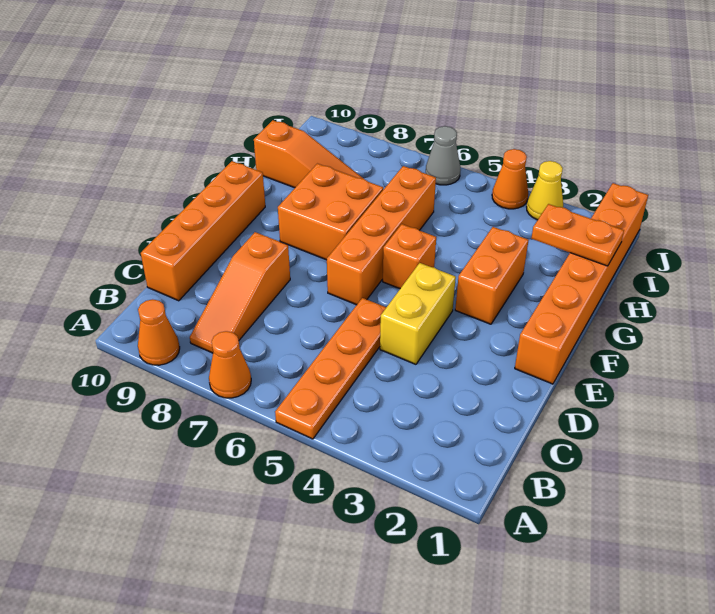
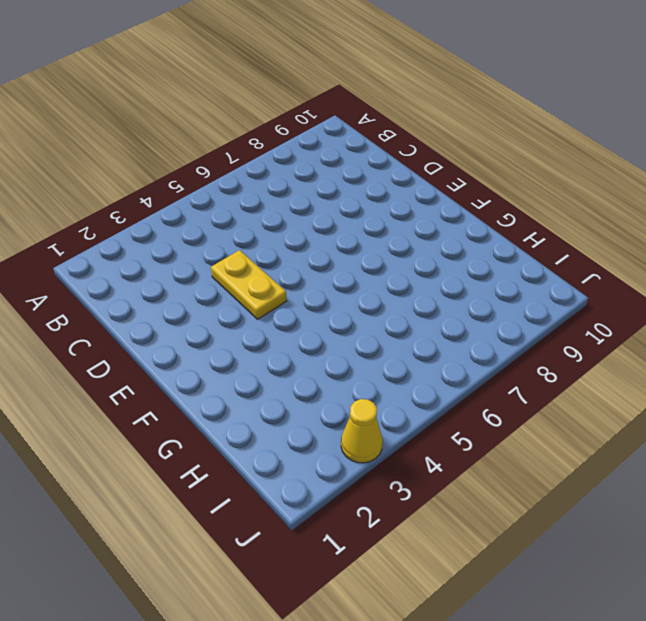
yellow plate D4:E4 level 1 -> yellow brick D4:E4 level 1
none -> orange plate A5:D5 level 1
none -> orange cone A7 level 1
none -> orange cone A9 level 1

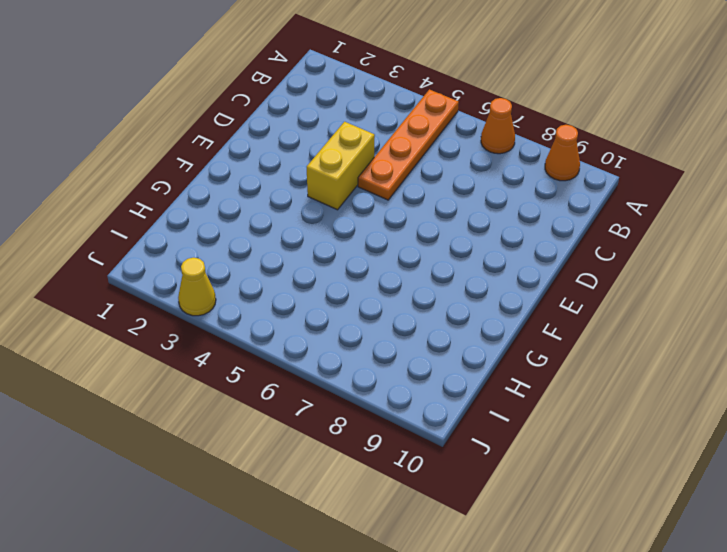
none -> orange slope B8:D8 level 1 top D
none -> orange brick C10:F10 level 1
none -> orange brick E1:J1 level 1

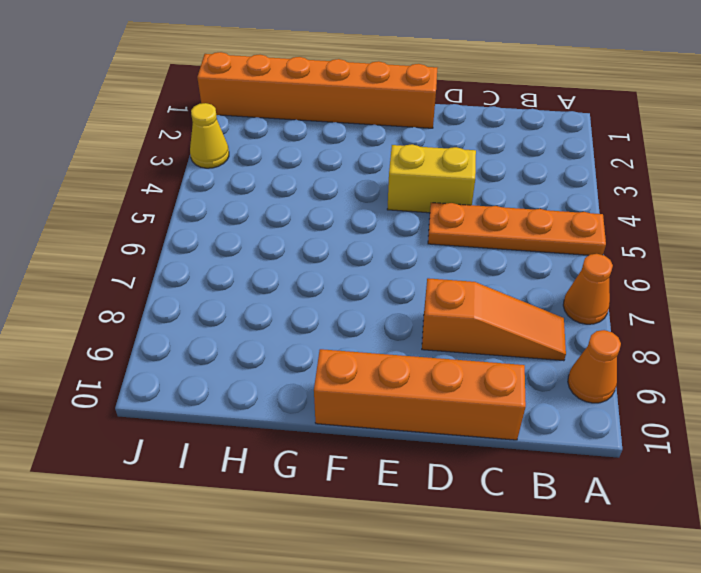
none -> orange brick E6:H6 level 1
none -> orange brick F3:G3 level 1
none -> orange brick F5 level 1

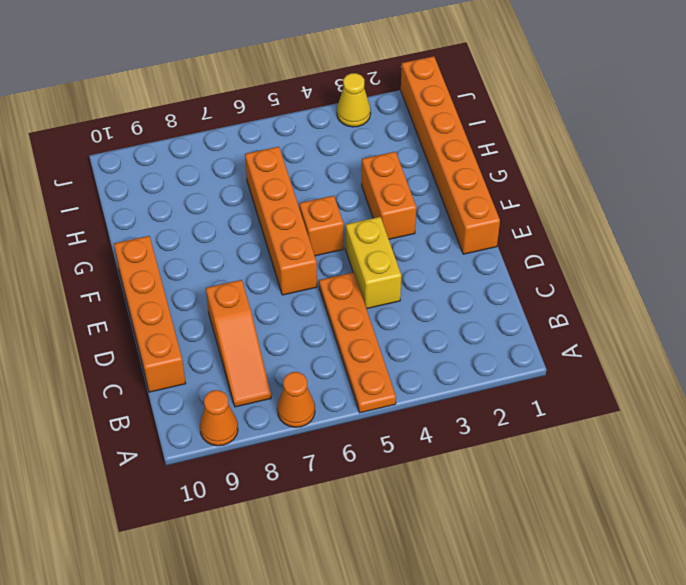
none -> orange brick F7:G8 level 1
none -> orange slope H8:H10 level 1 top 10
none -> orange cone J4 level 1

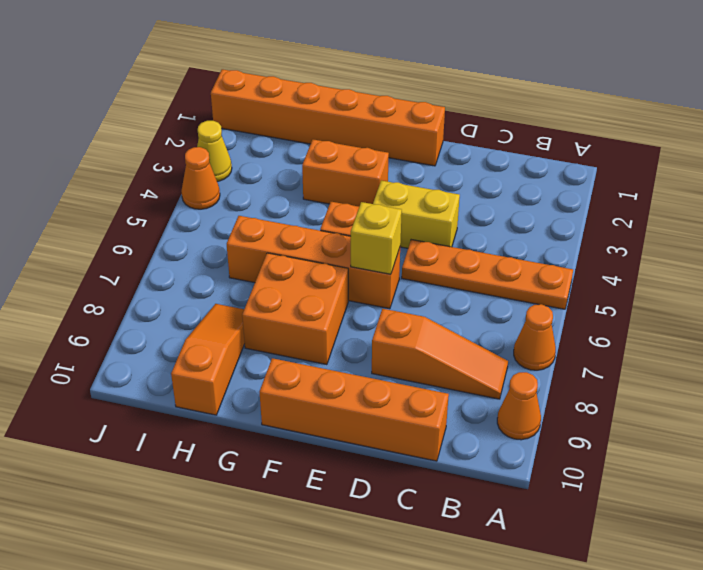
yellow brick E6 level 2 -> none
none -> grey cone J6 level 1
none -> orange plate H1:H2 level 2

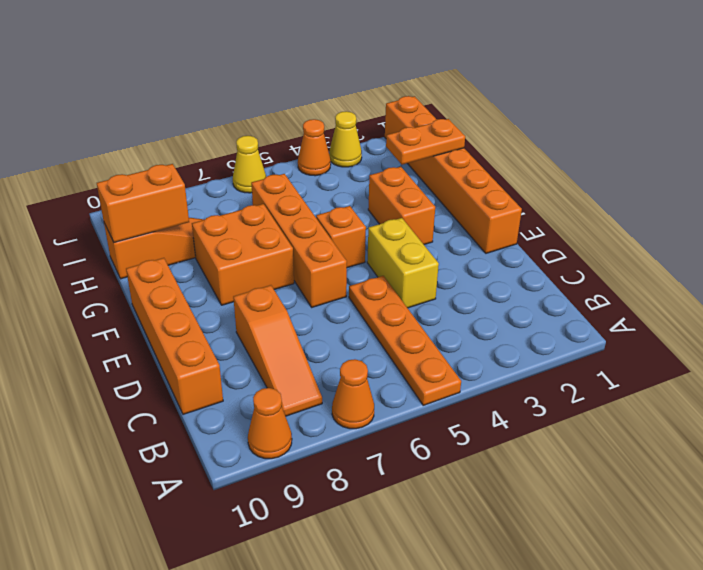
orange brick H9:H10 level 2 -> none
yellow cone J6 level 1 -> grey cone J6 level 1

